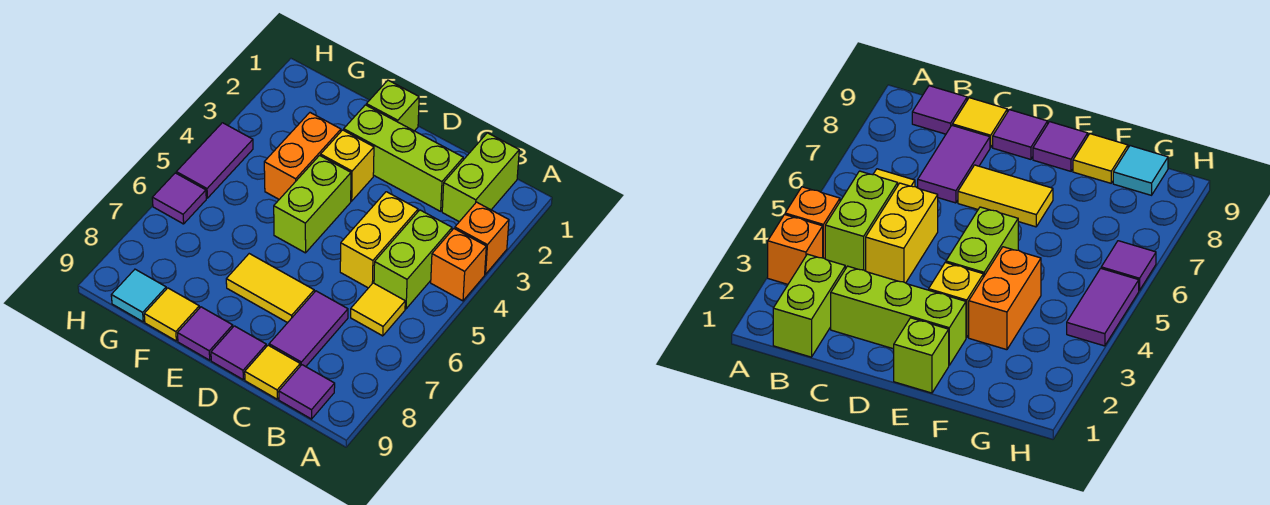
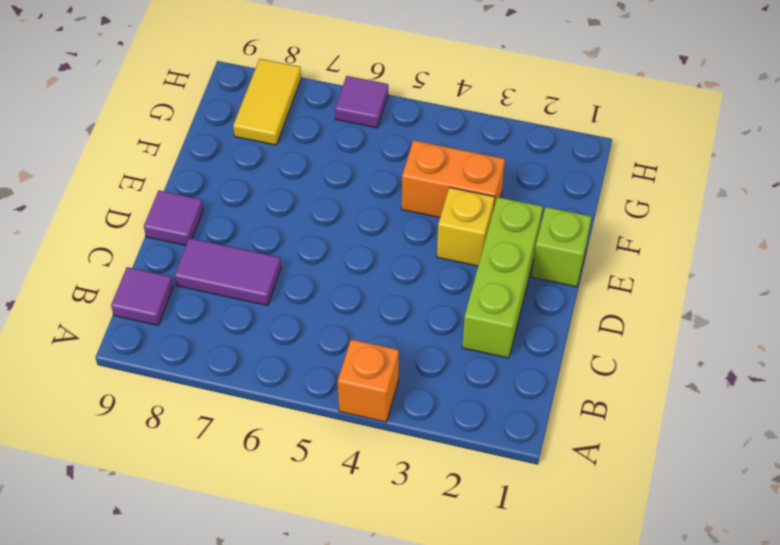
yellow tile G8:H8 level 1 -> yellow tile D7:E7 level 1
none -> orange brick A3 level 1
none -> lime brick B1:B2 level 1
none -> lime brick B4:B5 level 1

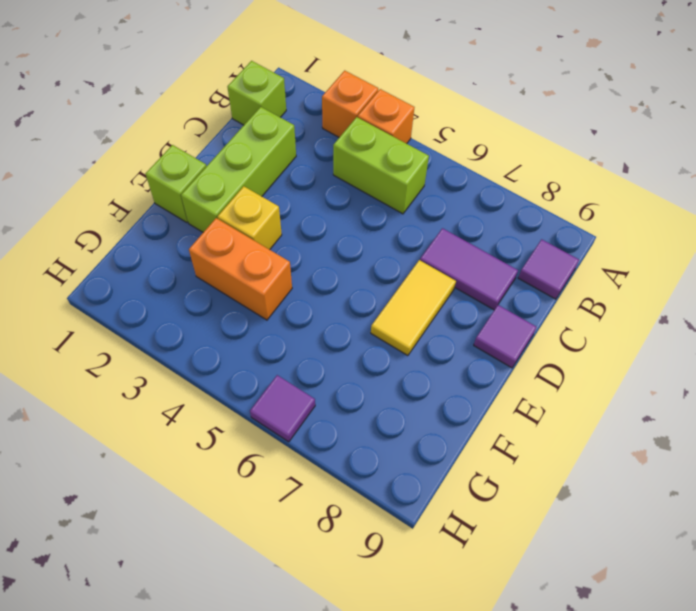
lime brick B1 level 1 -> lime brick B1:B2 level 1
none -> yellow tile B6 level 1
none -> yellow brick C4:C5 level 1
none -> yellow tile C9 level 1

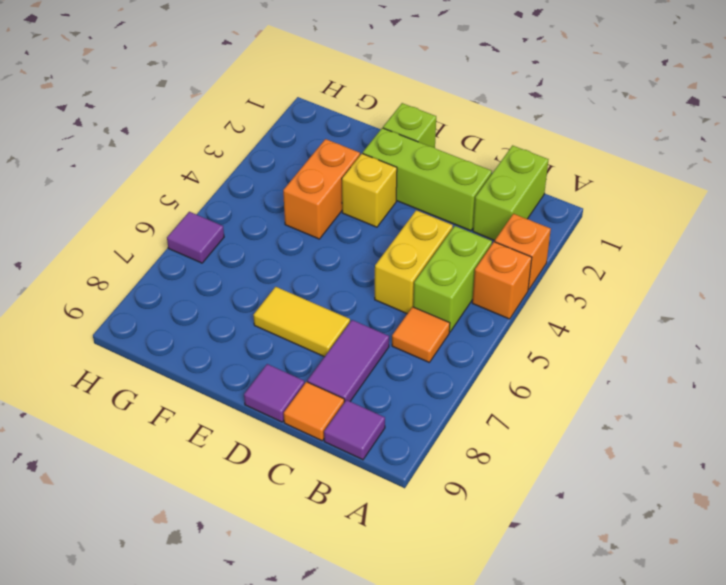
orange tile B6 level 1 -> yellow tile B6 level 1
orange tile C9 level 1 -> yellow tile C9 level 1
none -> lime brick E4:E5 level 1
none -> purple tile E9 level 1
none -> yellow tile F9 level 1

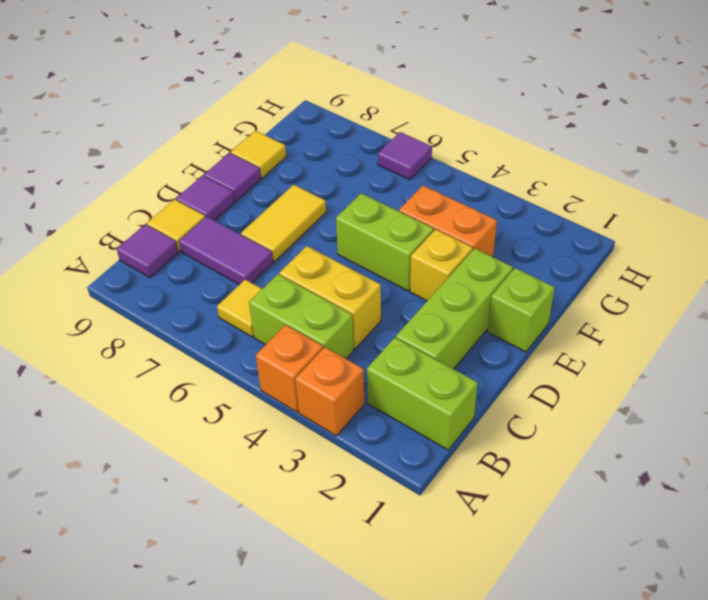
none -> cyan tile G9 level 1
none -> purple tile H4:H5 level 1

